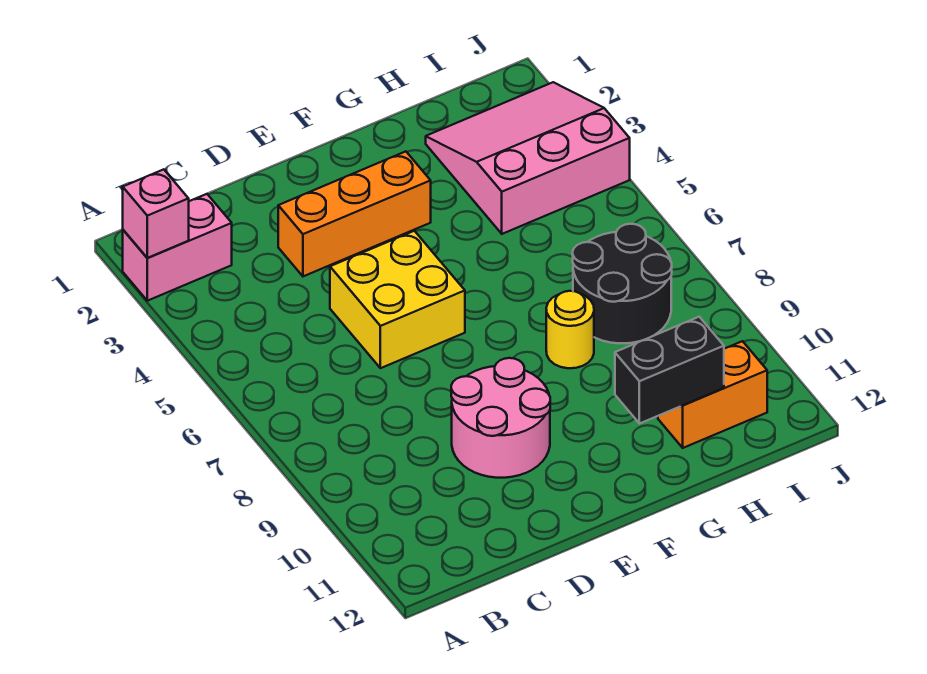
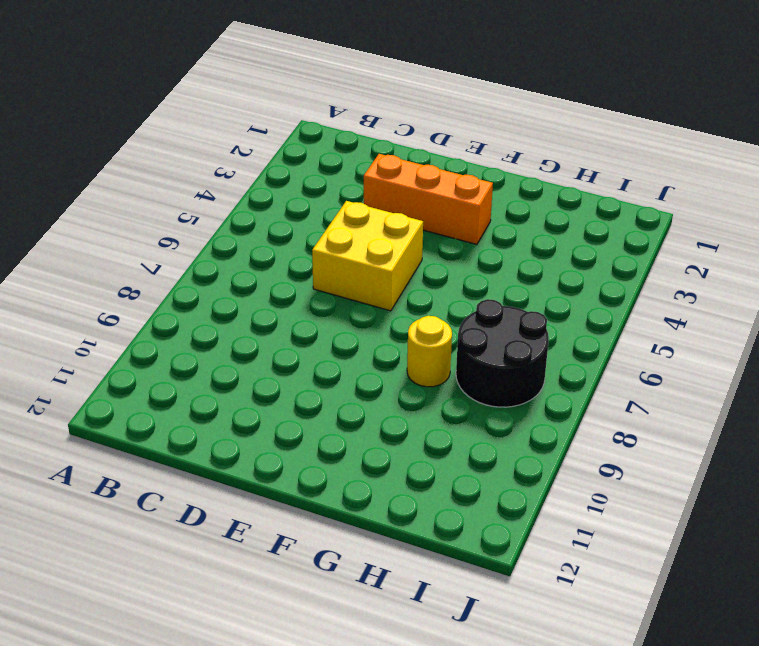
none -> pink brick A2:B2 level 1
none -> pink round brick D9:E10 level 1

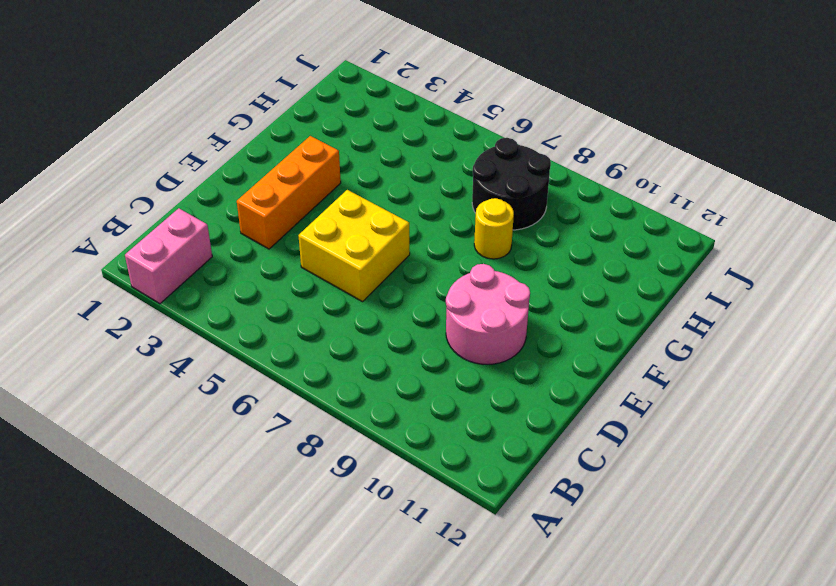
none -> pink slope H2:J4 level 1 top 4
none -> orange brick H11:I11 level 1

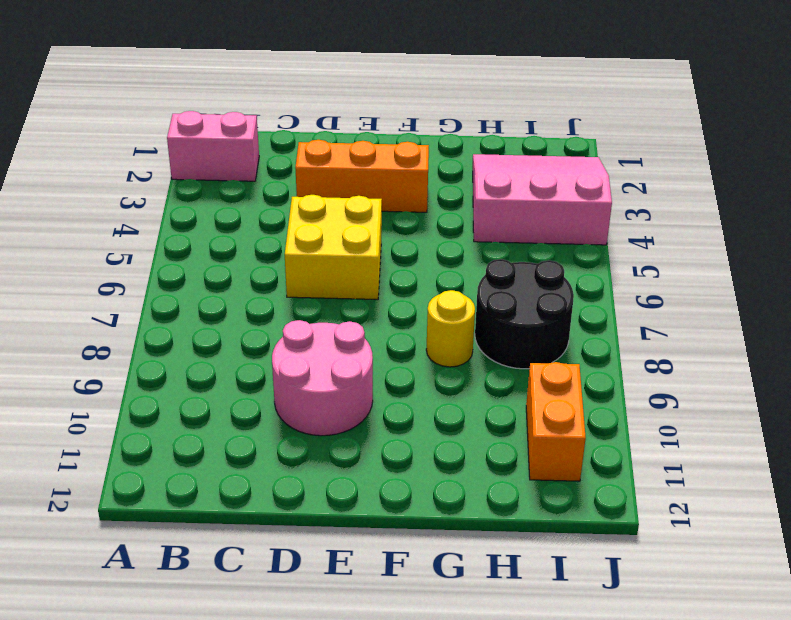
orange brick I10:I11 level 1 -> orange brick H11:I11 level 1
none -> pink brick A2 level 2
none -> black brick G11:H11 level 2

